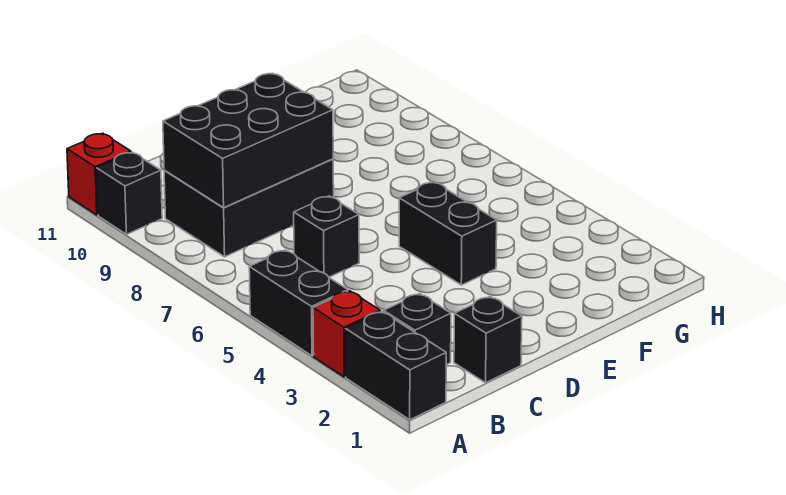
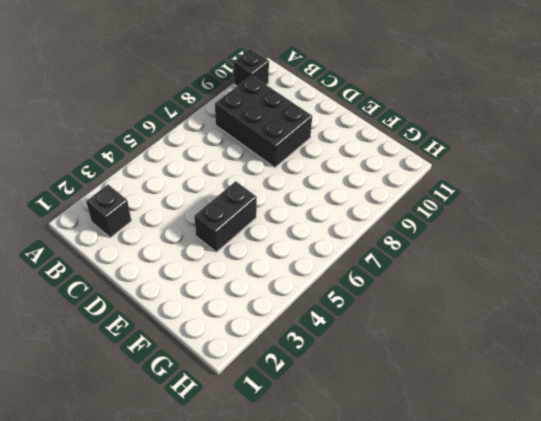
none -> black brick A1:A2 level 1
none -> red brick A3 level 1

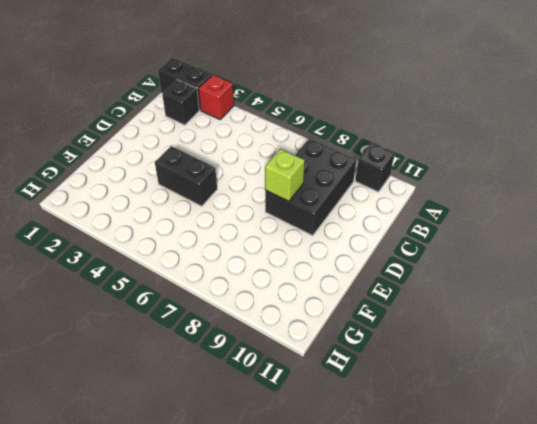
lime brick D8 level 2 -> black brick B8:D9 level 2
none -> black brick A4:A5 level 1
none -> red brick A11 level 1

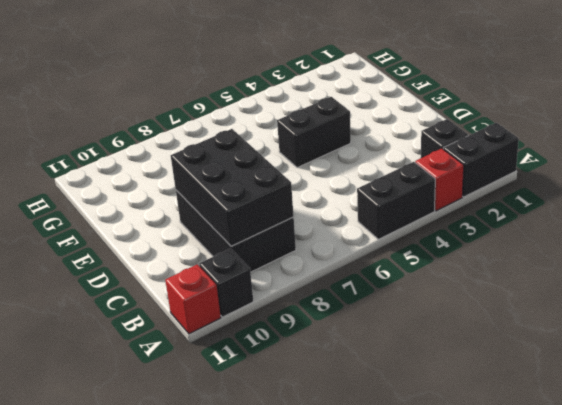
none -> black brick C1 level 1
none -> black brick C6 level 1

